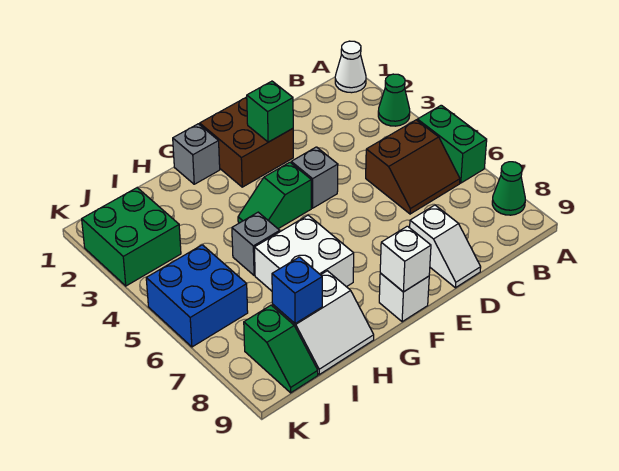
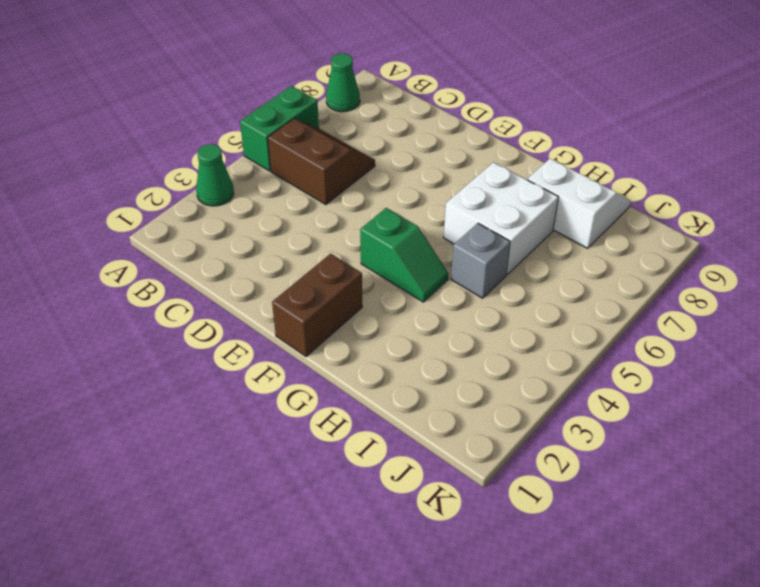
brown brick F1:F2 level 1 -> brown brick E1:F2 level 1
none -> white cone A1 level 1
none -> white slope D8:D9 level 1 top 8
none -> grey brick E4 level 1

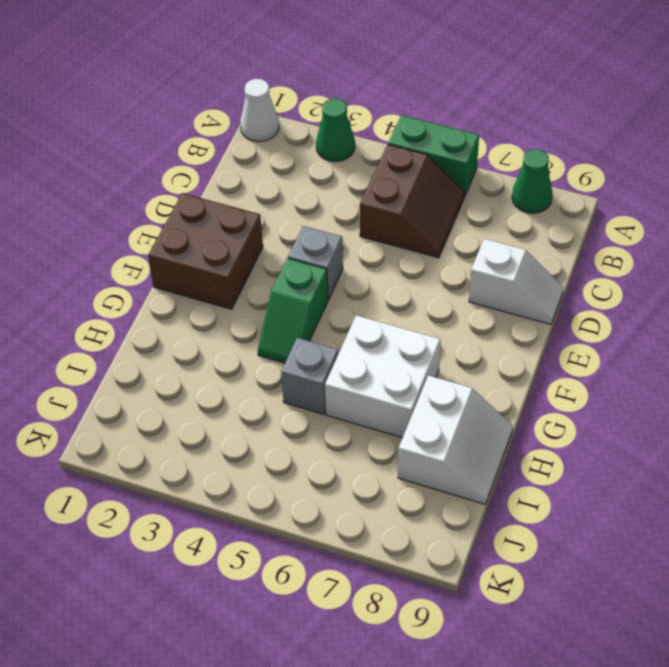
none -> white brick F9 level 1
none -> grey brick G1 level 1
none -> green brick J2:K3 level 1

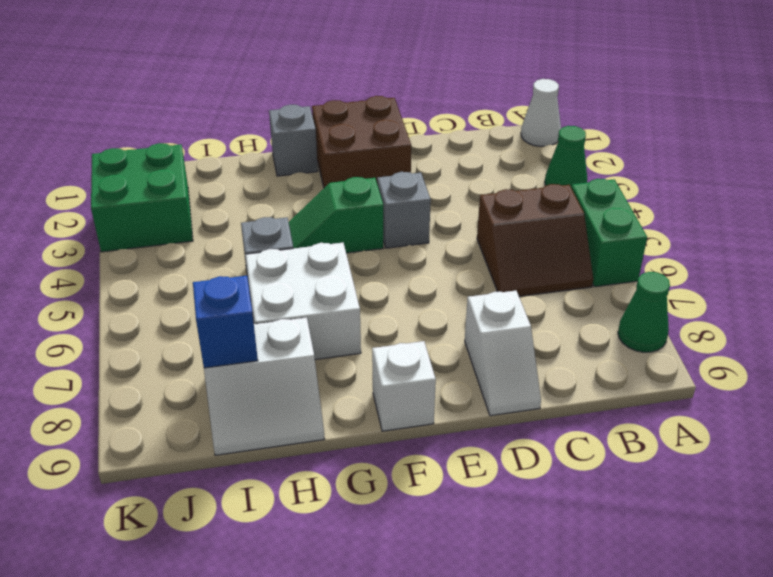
none -> blue brick J5:K6 level 1
none -> green slope J8:J9 level 1 top 8
none -> green brick E2 level 2

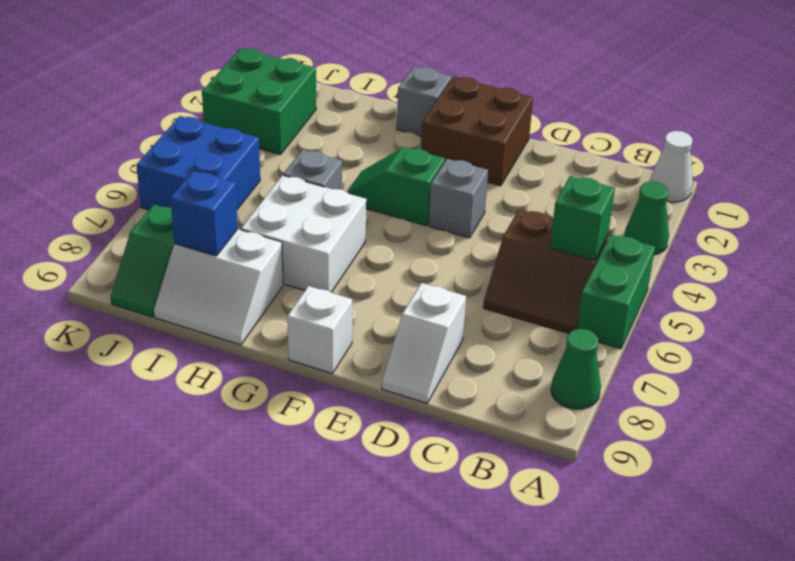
green brick B5 level 2 -> green brick E2 level 2
none -> white brick F9 level 2

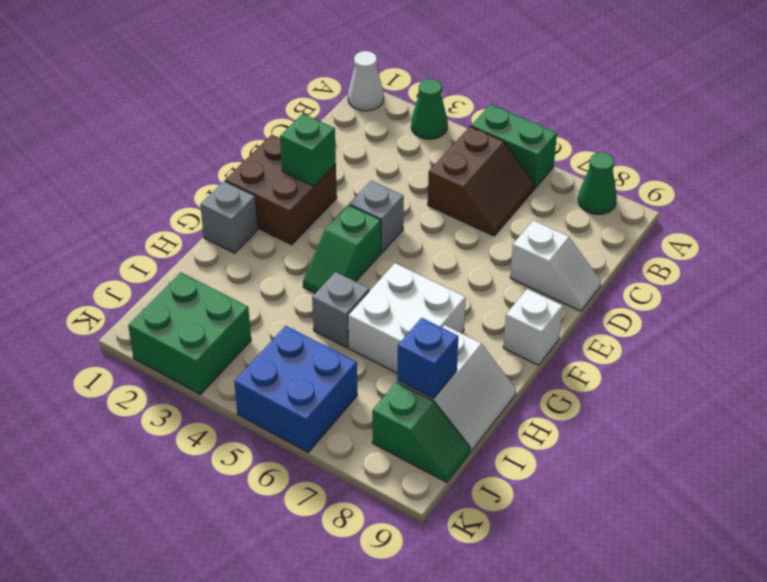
none -> white brick F9 level 2

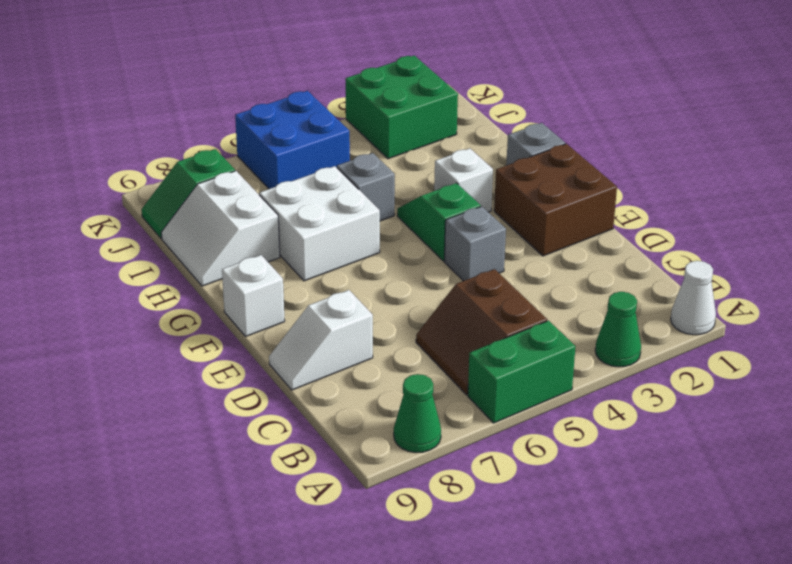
white brick G3 level 1 -> white brick F9 level 2
none -> green brick E2 level 2
none -> blue brick I8 level 2

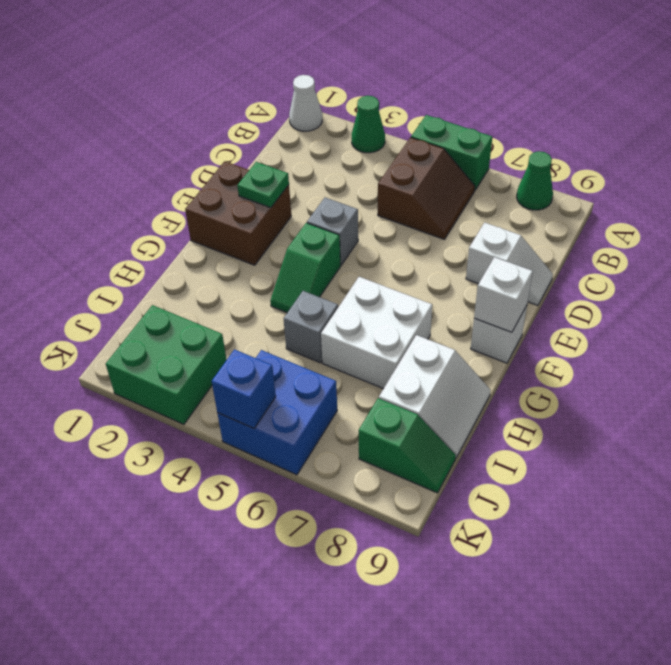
green plate E2 level 2 -> green brick E2 level 2
blue brick K5 level 2 -> blue brick I8 level 2
none -> grey brick G1 level 1

